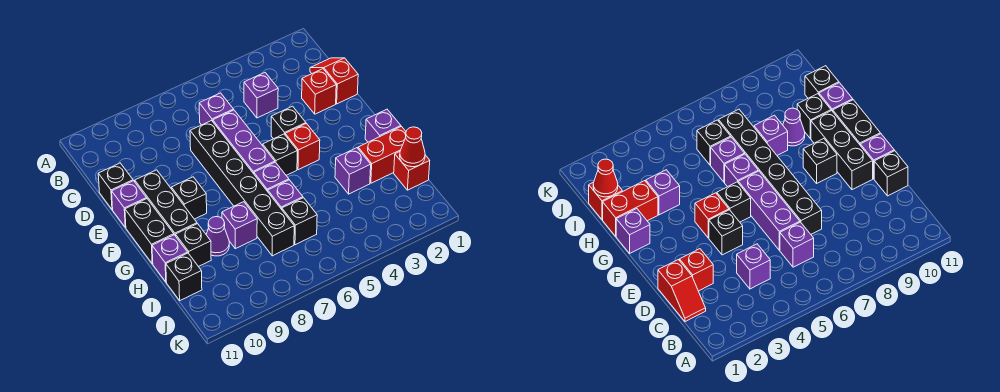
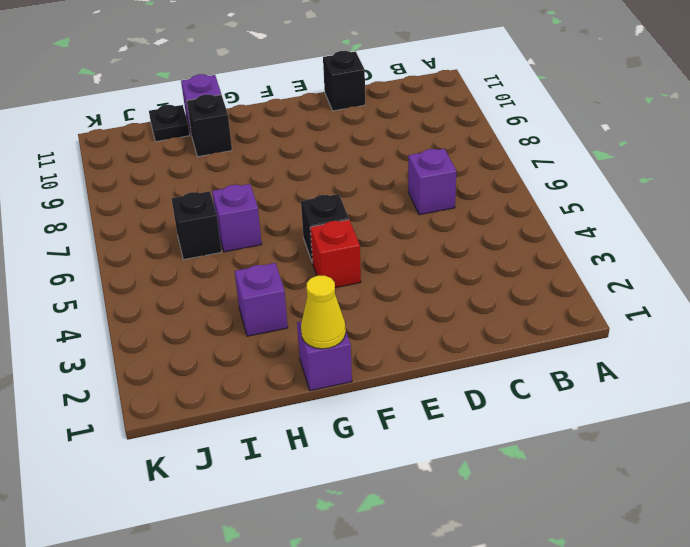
yellow cone G1 level 2 -> none
black plate I11 level 1 -> black brick I11 level 1
none -> red slope C1:D1 level 1 top D
none -> purple brick C4 level 1
none -> red brick D2 level 1

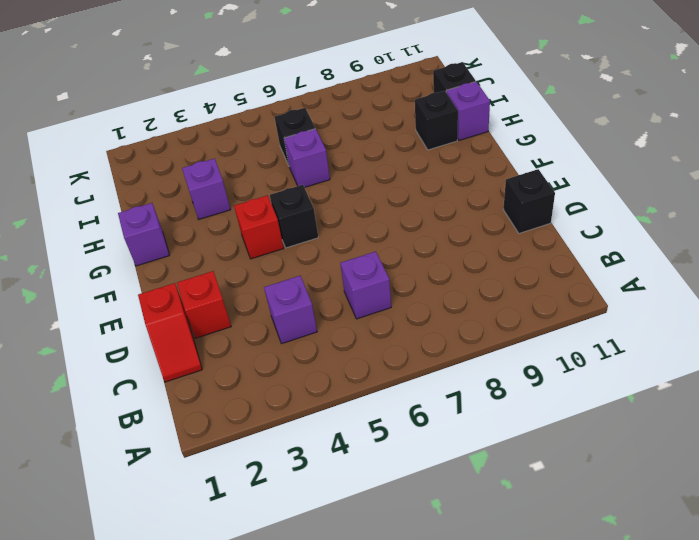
none -> purple brick D6:F6 level 1
none -> black brick D7:I7 level 1
none -> black brick E4 level 1

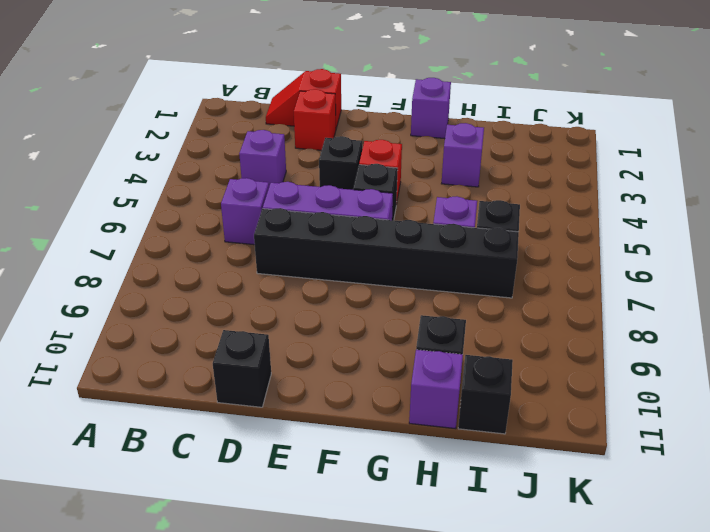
none -> black brick E10:G10 level 1
none -> purple brick E11 level 1
none -> black brick F9 level 1

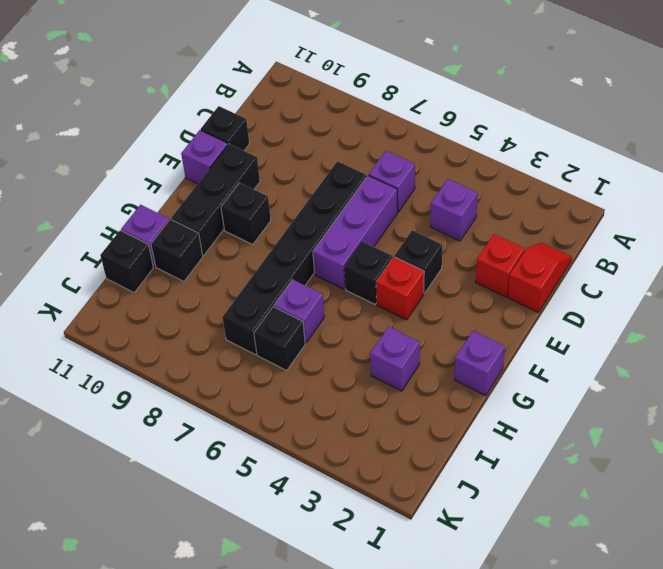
none -> black brick F11:G11 level 1
none -> purple brick G6 level 1
none -> red brick H1:H2 level 1

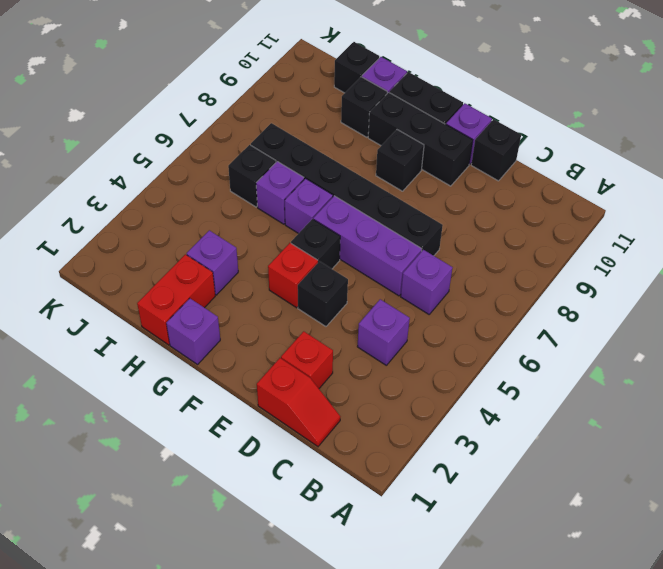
none -> purple brick H8 level 1
none -> purple cone H9 level 1
none -> red brick I1 level 1

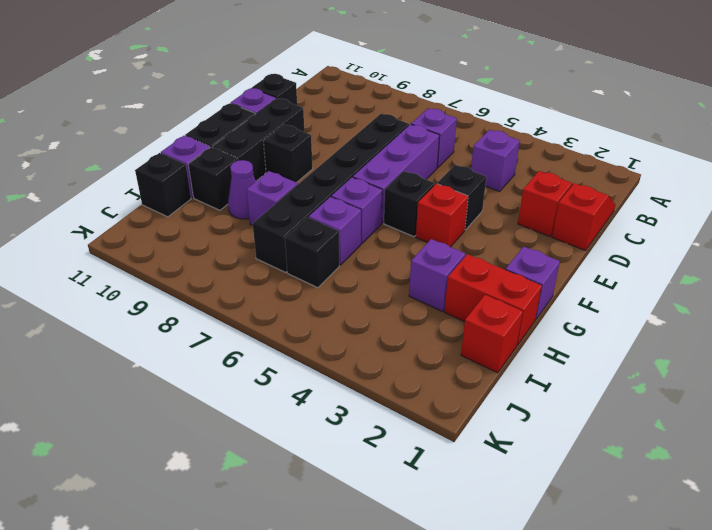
none -> red cone I1 level 2

